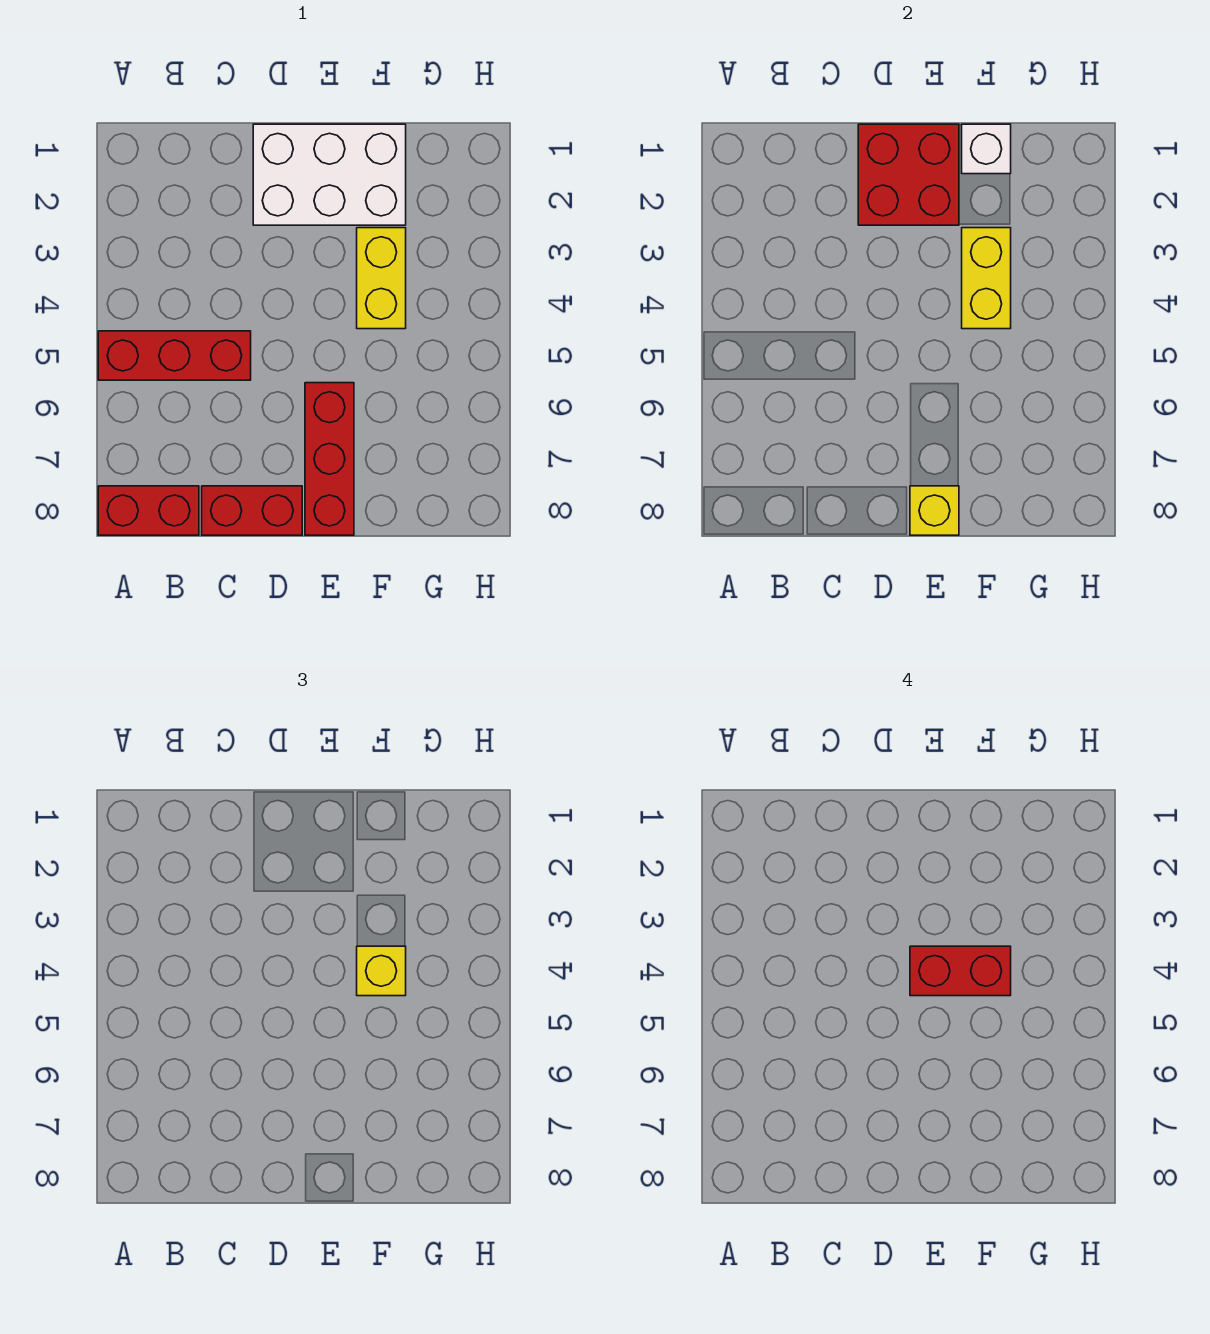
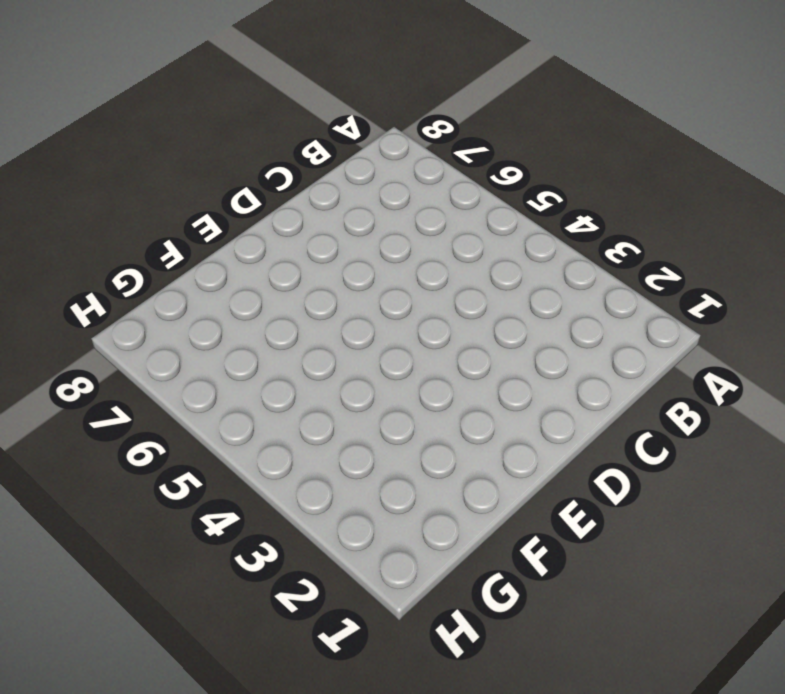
none -> red brick A5:C5 level 1
none -> red brick A8:B8 level 1
none -> red brick C8:D8 level 1

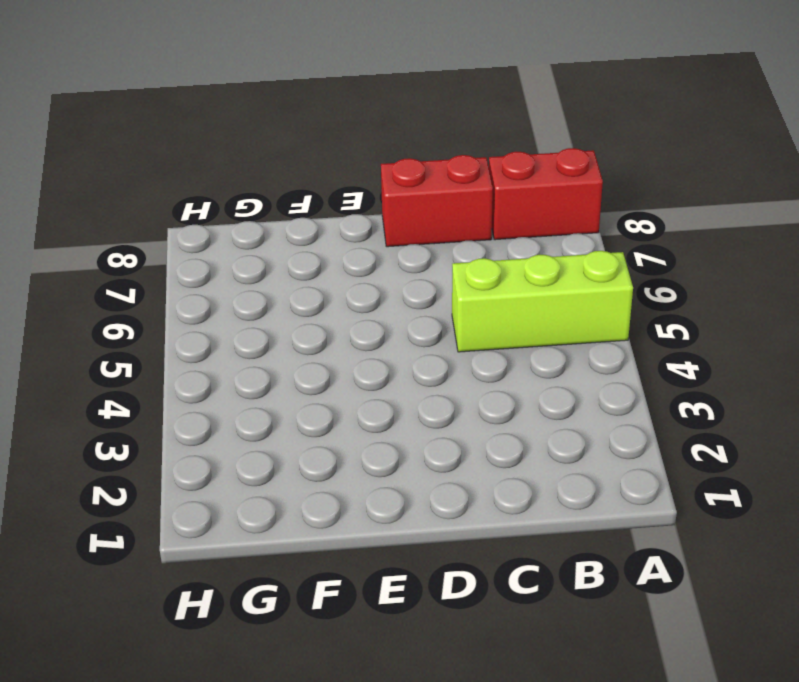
lime brick A5:C5 level 1 -> red brick A5:C5 level 1
none -> white brick D1:F2 level 1
none -> red brick E6:E8 level 1
none -> yellow brick F3:F4 level 1

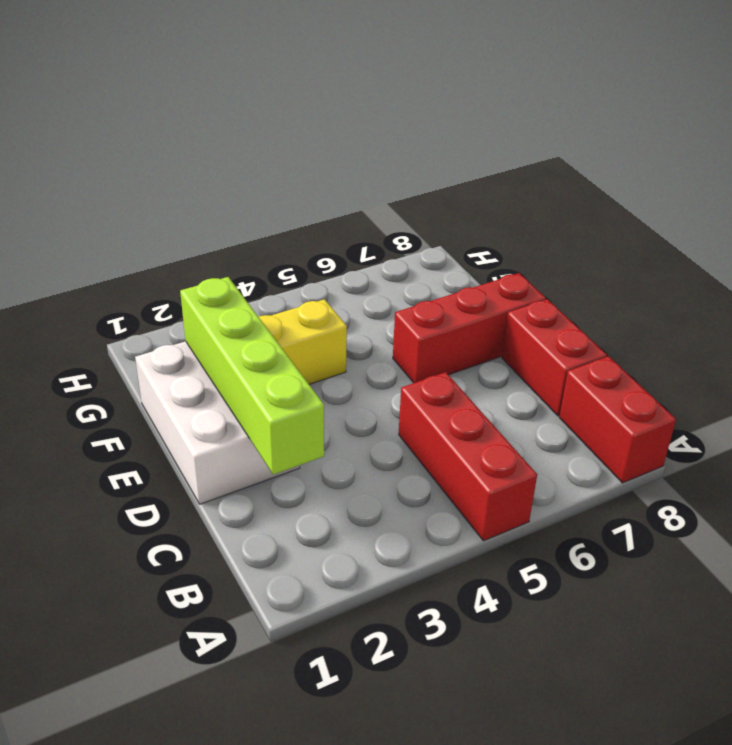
lime brick C2:F2 level 2 -> red brick D1:E2 level 2
none -> yellow brick E8 level 2
none -> white brick F1 level 2
none -> yellow brick F3:F4 level 2

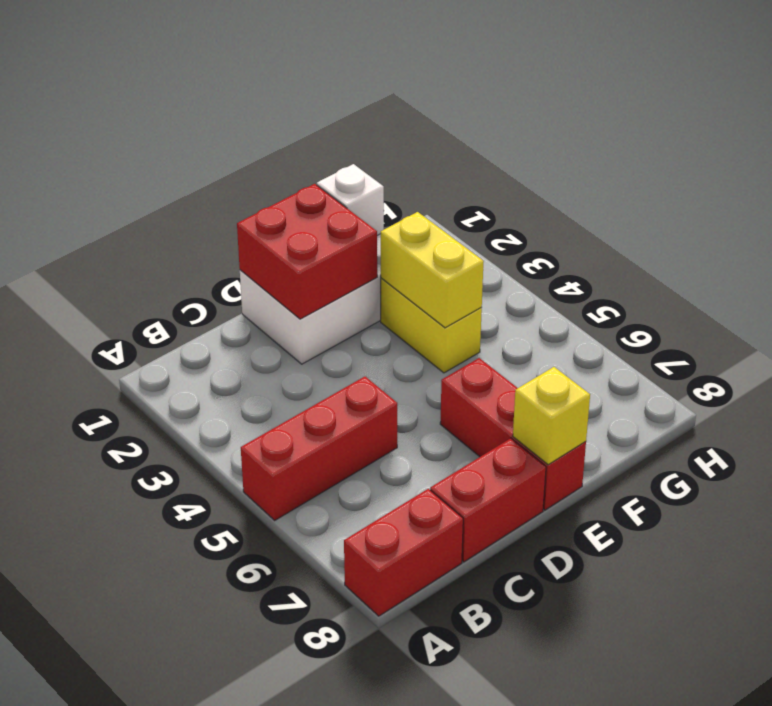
none -> yellow brick F4 level 3
none -> red brick E4:F4 level 4

